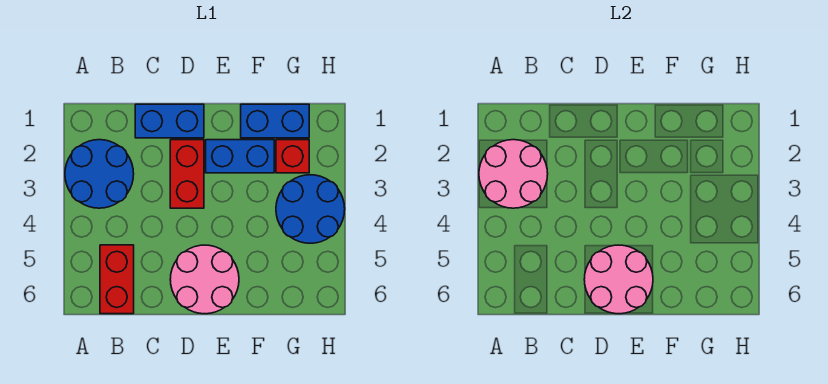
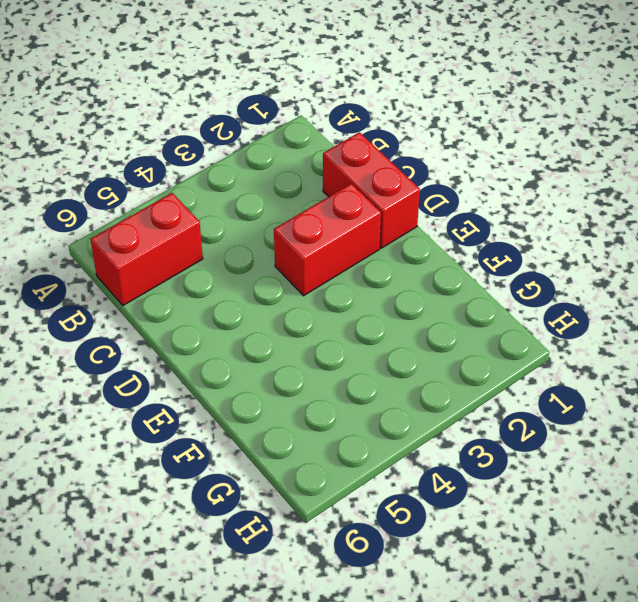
red brick C1:D1 level 1 -> blue brick C1:D1 level 1
none -> blue round brick A2:B3 level 1
none -> pink round brick D5:E6 level 1

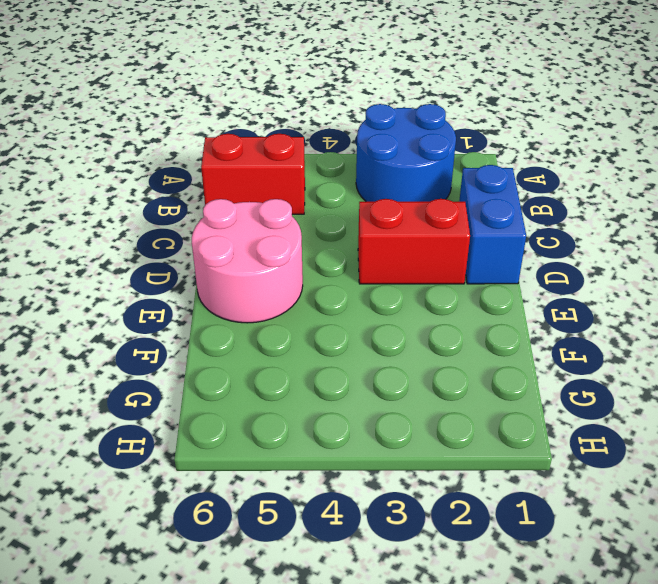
none -> blue brick E2:F2 level 1
none -> blue brick F1:G1 level 1

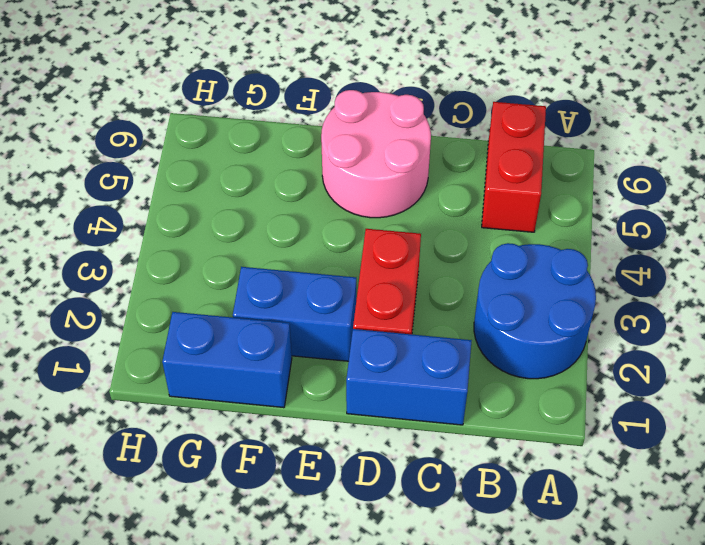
none -> red brick G2 level 1
none -> blue round brick G3:H4 level 1

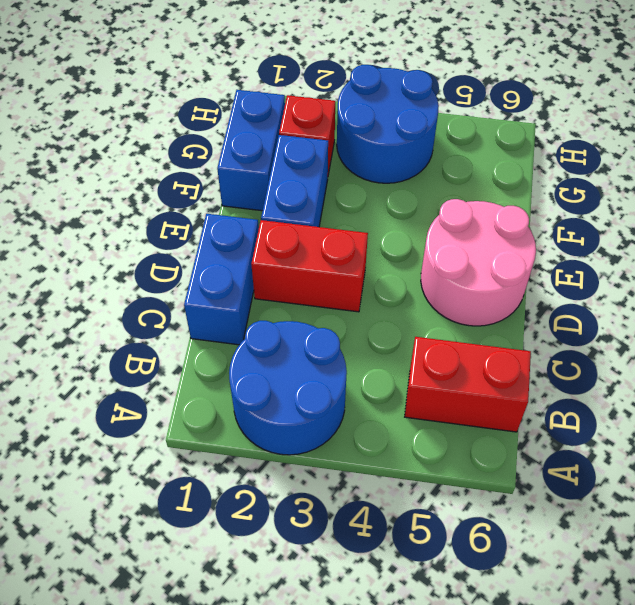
none -> pink round brick A2:B3 level 2
none -> pink round brick D5:E6 level 2

